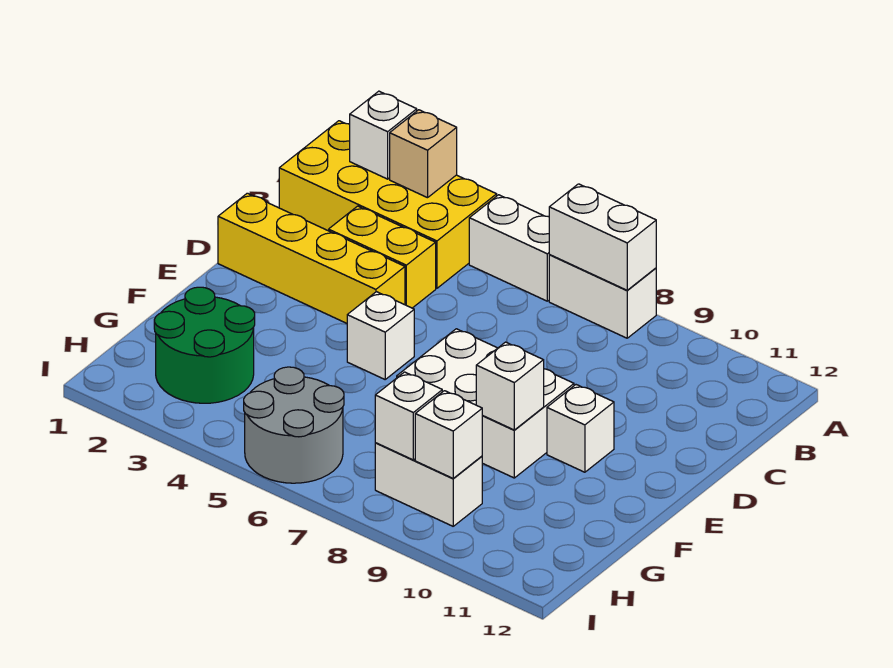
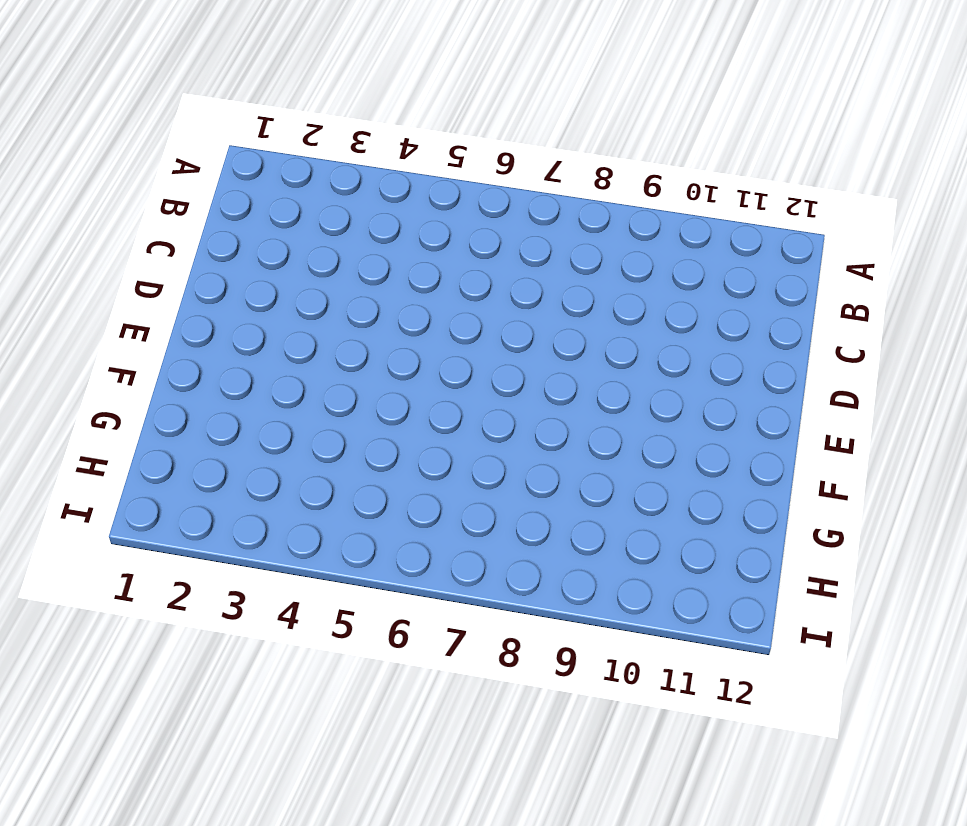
none -> yellow brick A1:B4 level 1
none -> white brick A5:A6 level 1
none -> white brick A7:A8 level 1

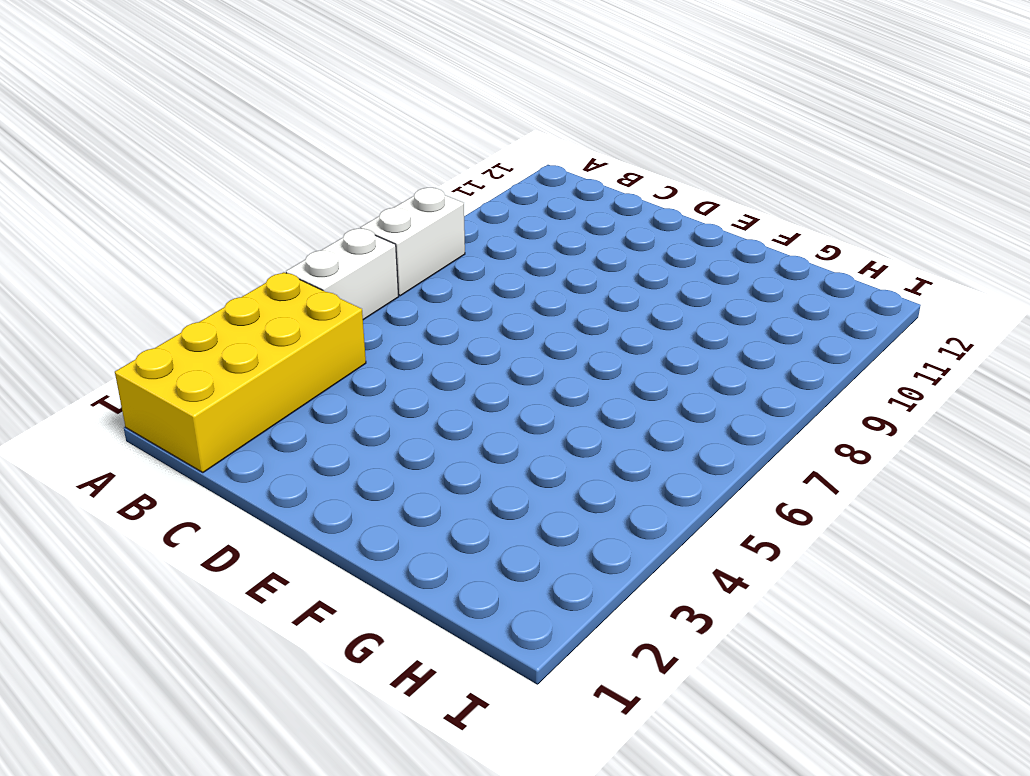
none -> yellow brick C3:C4 level 1
none -> yellow brick D1:D4 level 1
none -> white brick E5 level 1

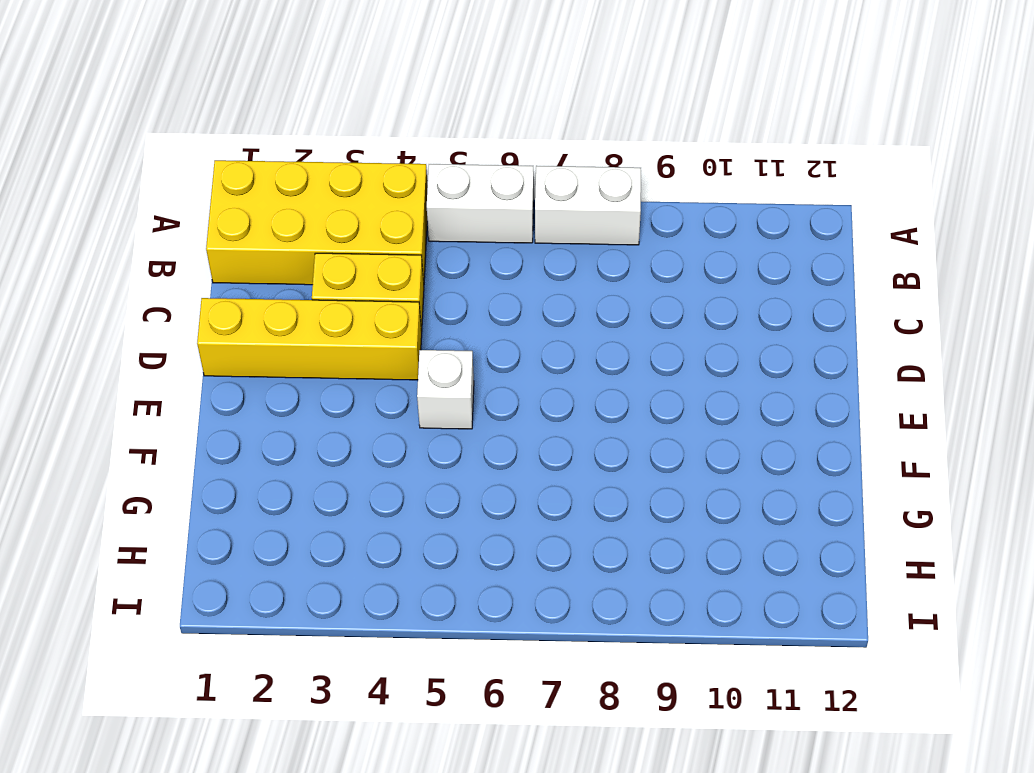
none -> white brick E7:F9 level 1
none -> white brick E10 level 1
none -> green round brick G2:H3 level 1

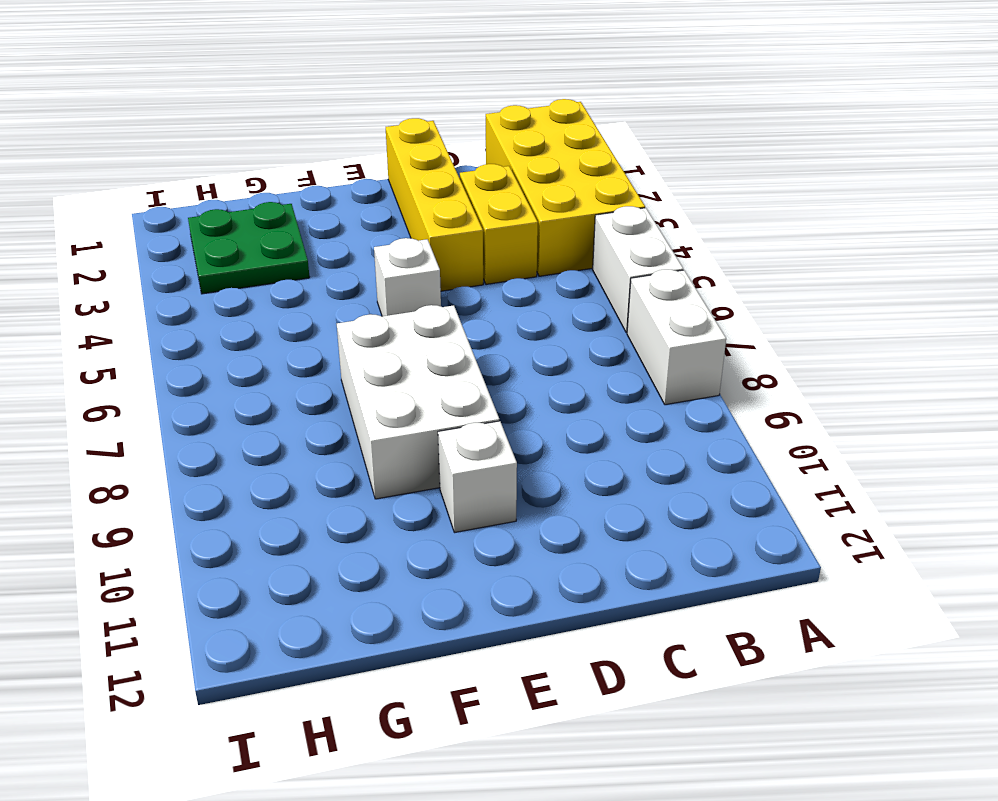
green plate G2:H3 level 1 -> green round brick G2:H3 level 1
none -> grey round brick H5:I6 level 1
none -> white brick H8:H9 level 1
none -> white brick A2 level 2

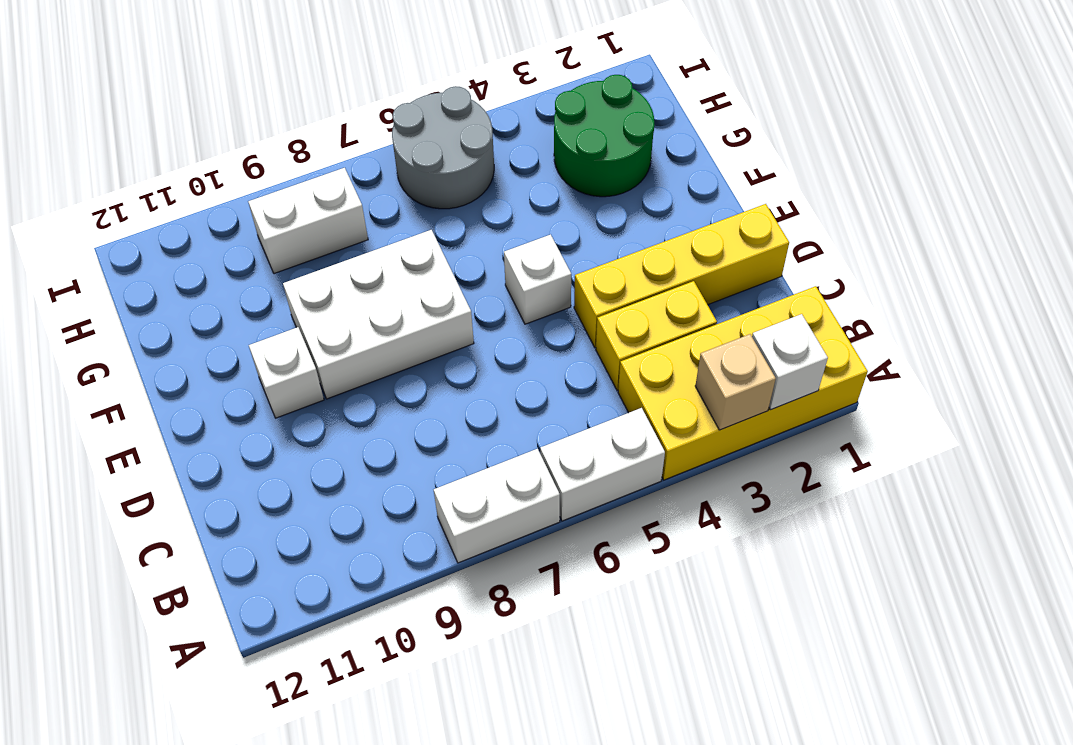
none -> white brick A7:A8 level 2
none -> white brick F9 level 2
none -> white brick H8 level 2

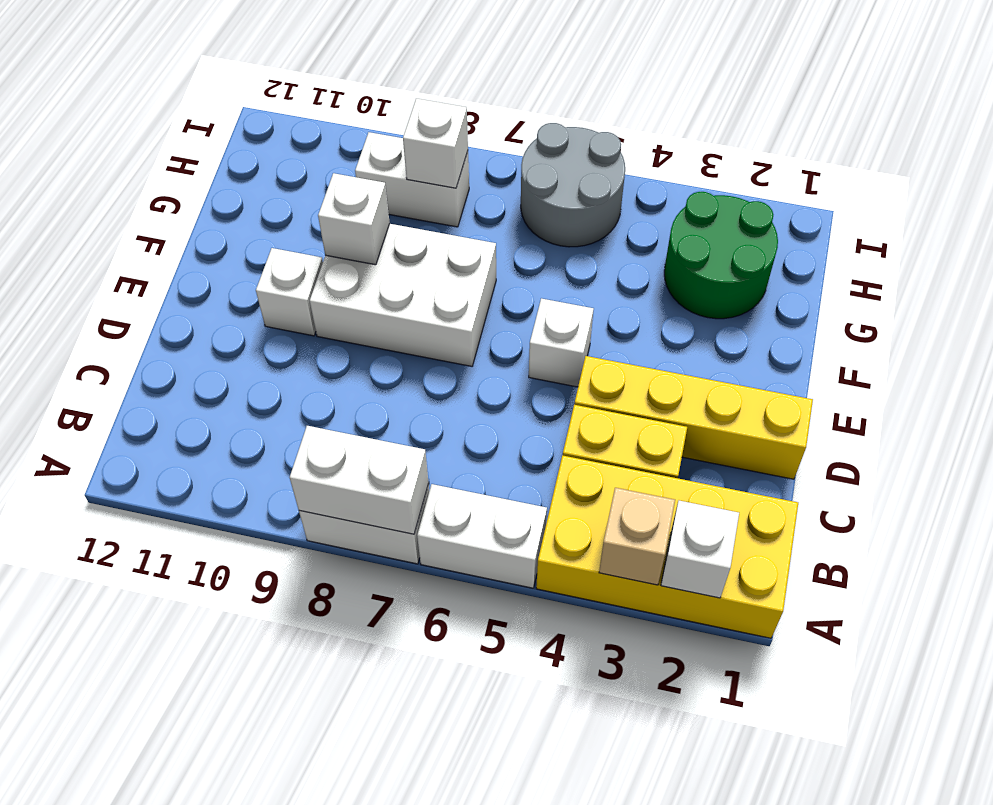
none -> white brick H9 level 2

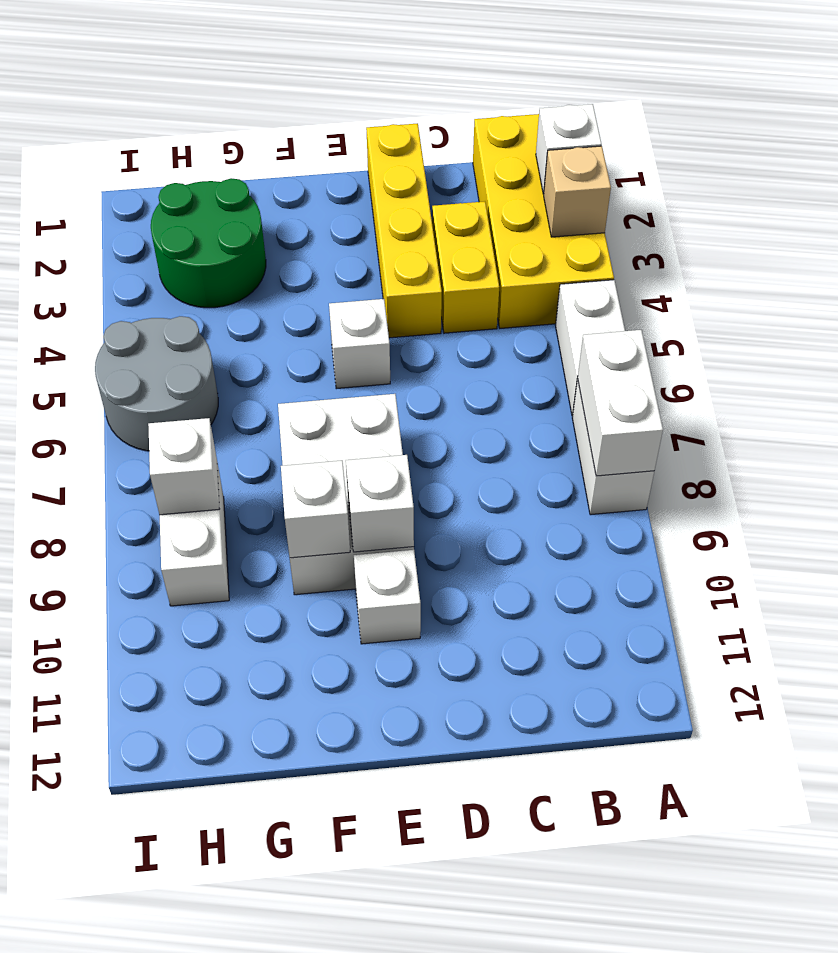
white brick E9 level 2 -> white brick H9 level 2

